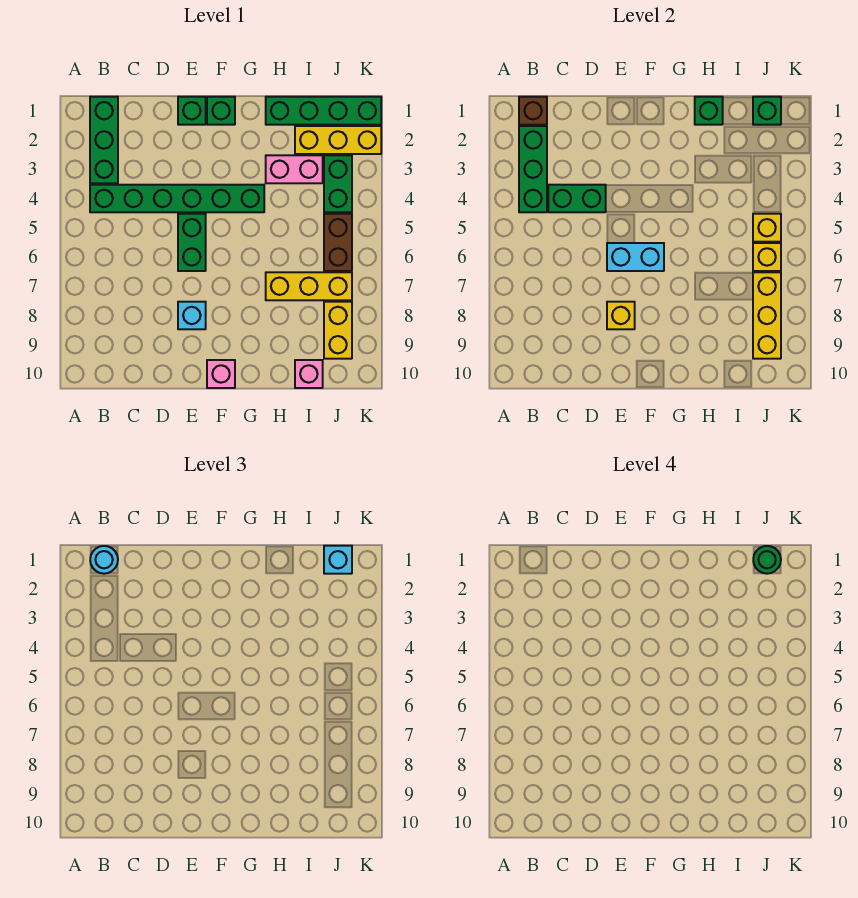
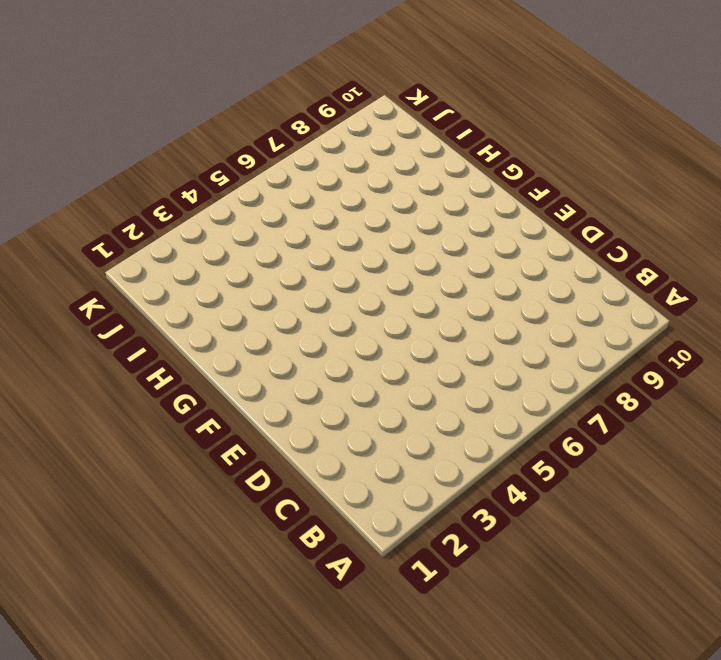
none -> green brick B1:B3 level 1
none -> green brick B4:G4 level 1
none -> green brick E1 level 1

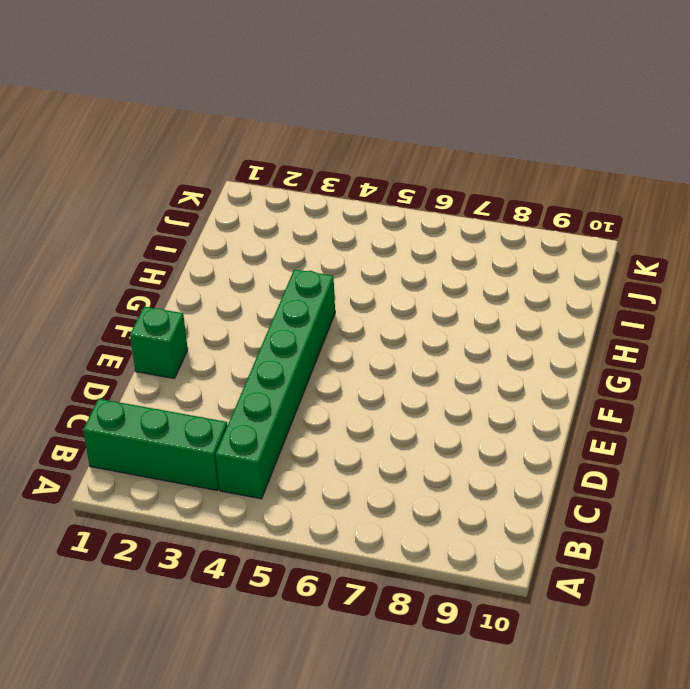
none -> green brick E5:E6 level 1
none -> cyan brick E8 level 1
none -> green brick F1 level 1

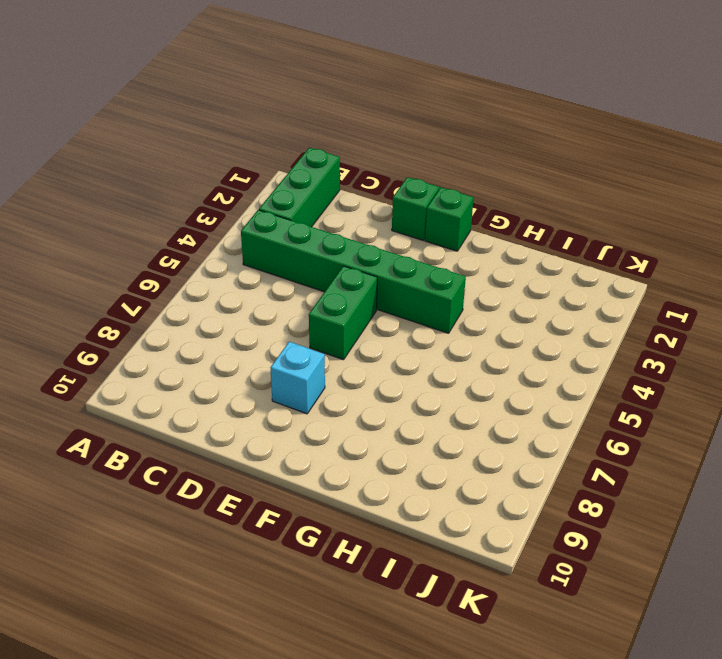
none -> pink brick F10 level 1
none -> green brick H1:K1 level 1
none -> pink brick H3:I3 level 1

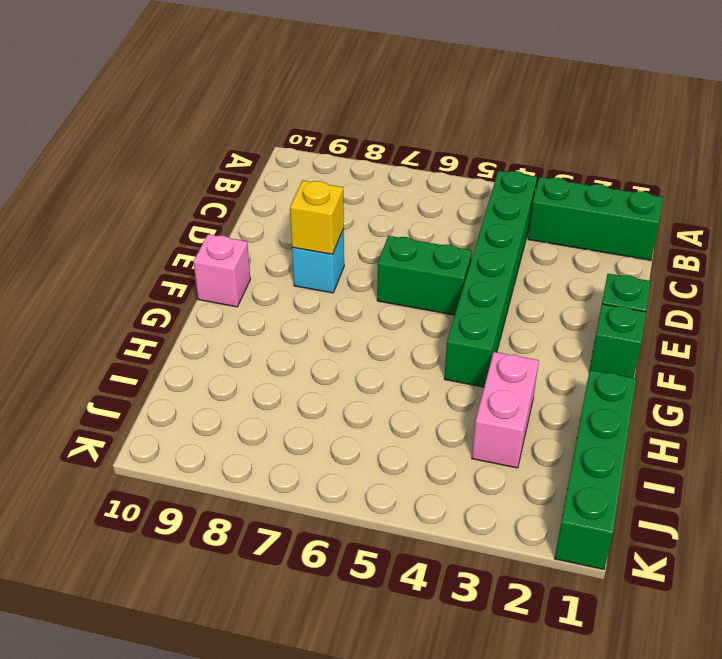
none -> yellow brick H7:J7 level 1
none -> yellow brick I2:K2 level 1
none -> pink brick I10 level 1

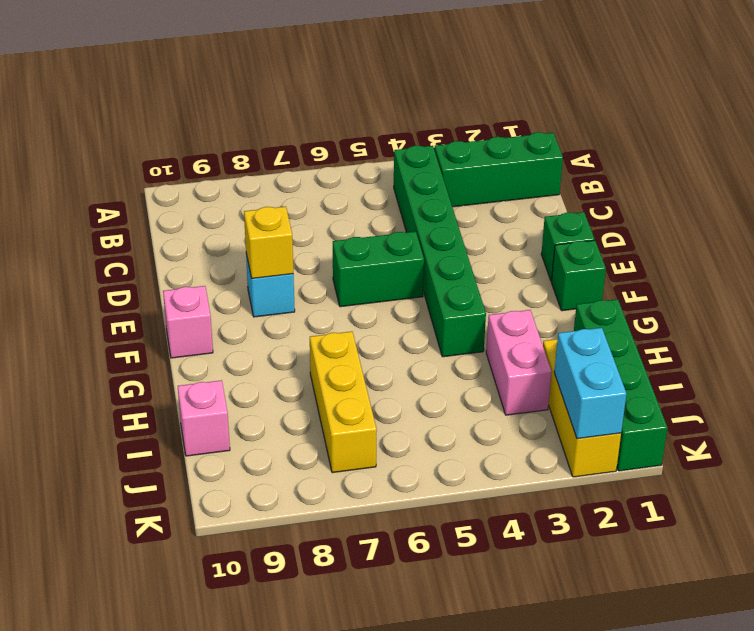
cyan brick J2:K2 level 2 -> cyan brick E6:F6 level 2
none -> green brick J3:J4 level 1
none -> brown brick J5:J6 level 1
none -> yellow brick J8:J9 level 1

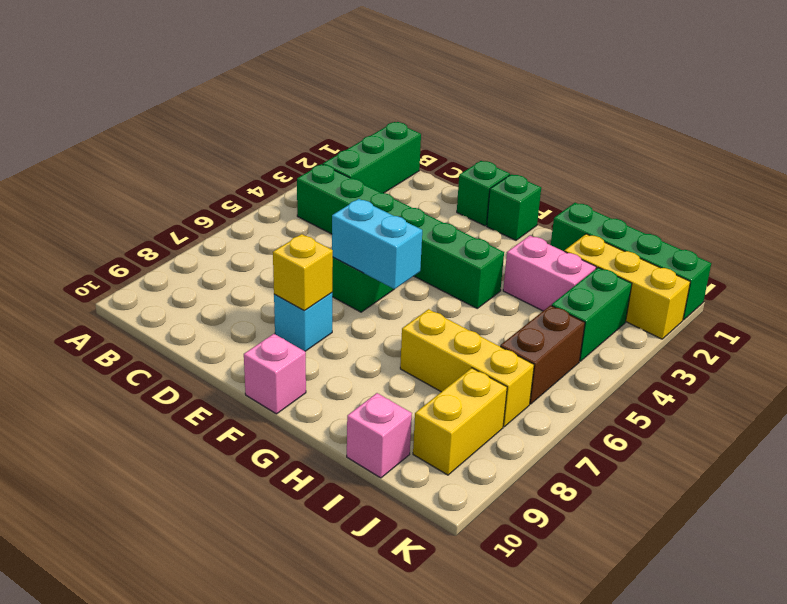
none -> brown brick B1 level 2
none -> green brick B2:B4 level 2
none -> green brick C4:D4 level 2

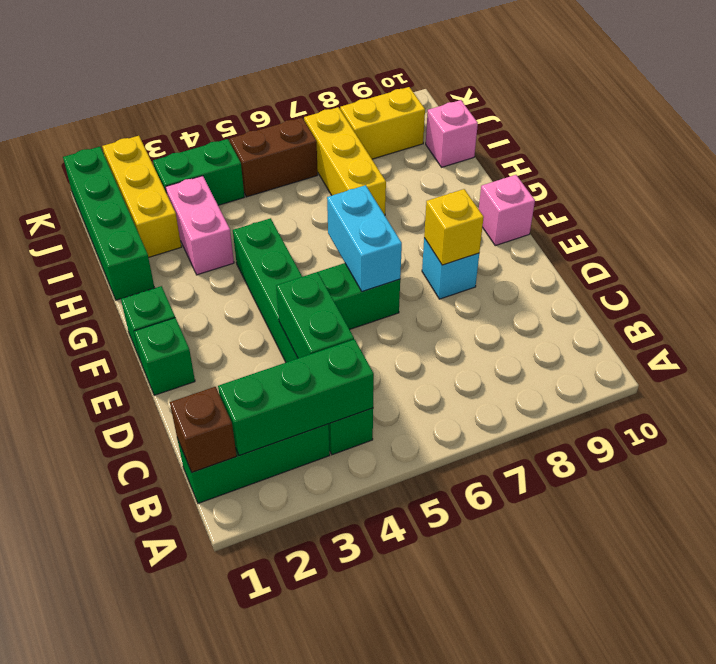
none -> green brick H1 level 2
none -> green brick J1 level 2
none -> yellow brick J5 level 2

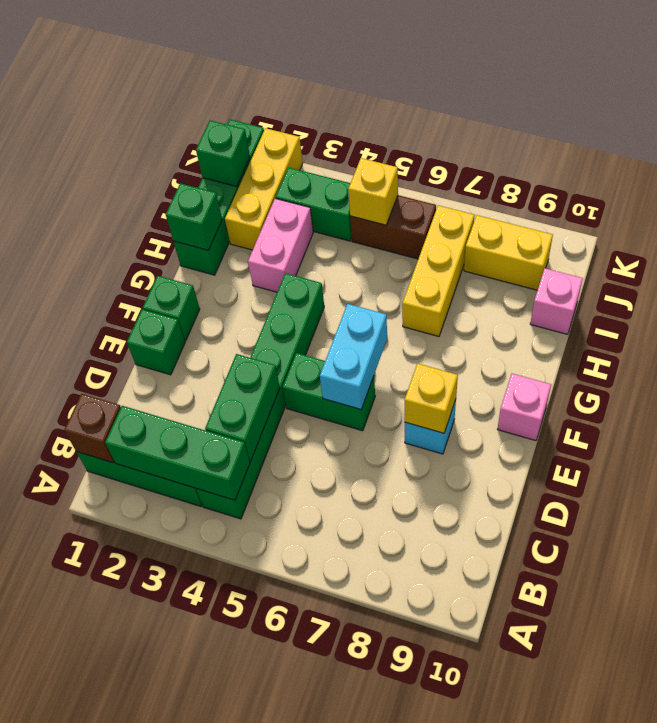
none -> yellow brick J6 level 2
none -> yellow brick J7:J9 level 2
none -> cyan round brick B1 level 3

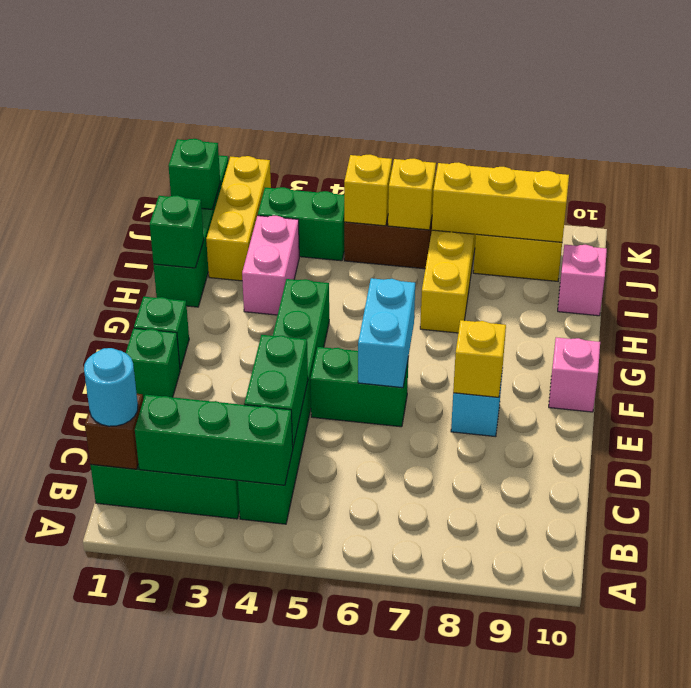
none -> cyan brick J1 level 3
none -> green round brick J1 level 4

